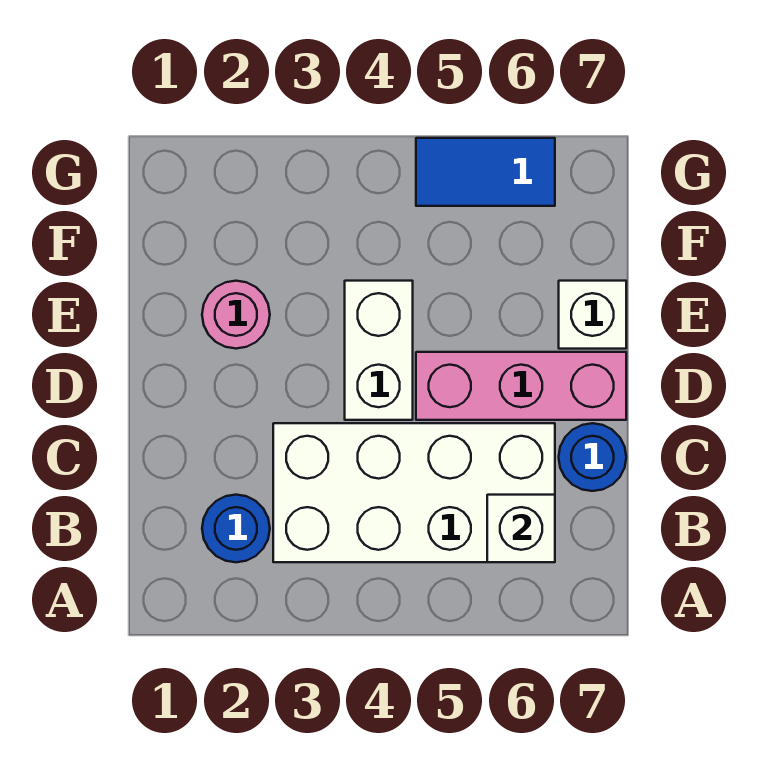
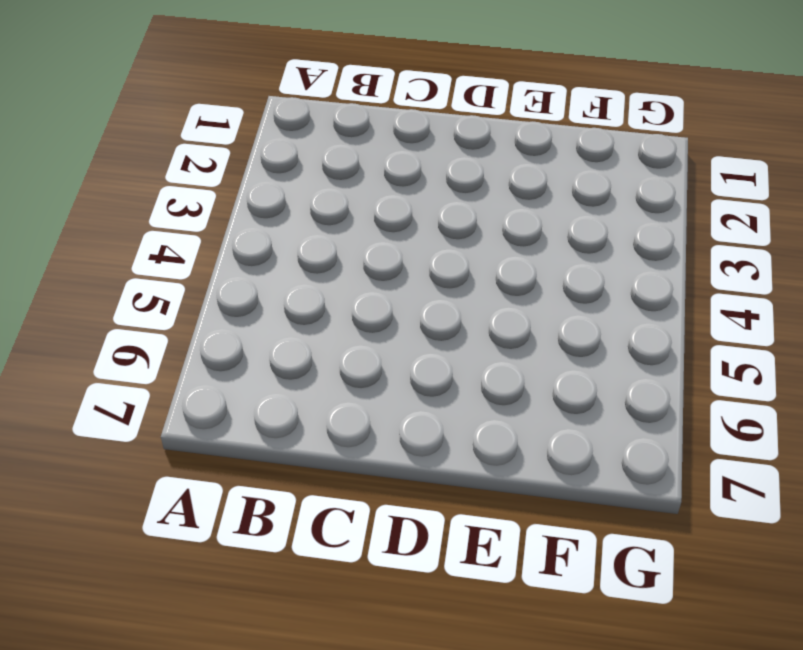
none -> blue round brick B2 level 1
none -> white brick B3:C6 level 1

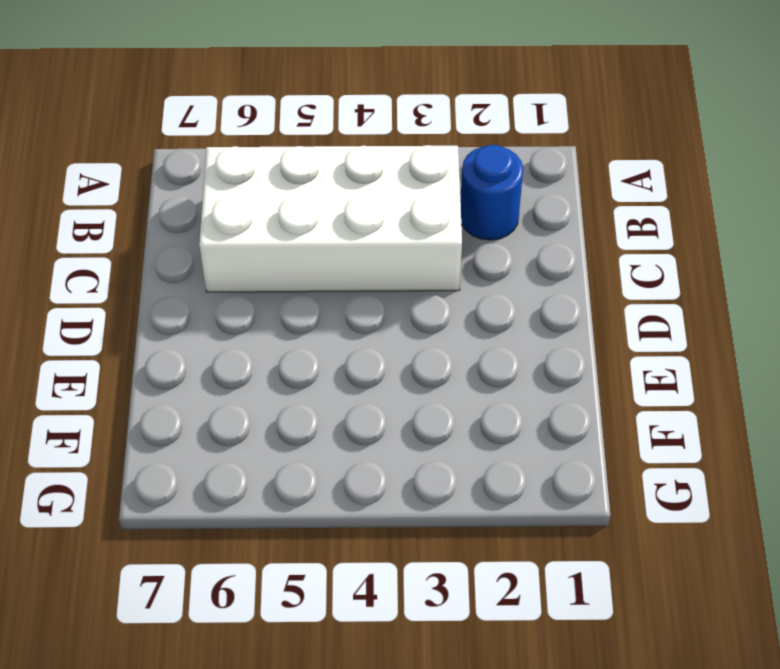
none -> blue round brick C7 level 1
none -> white brick D4:E4 level 1

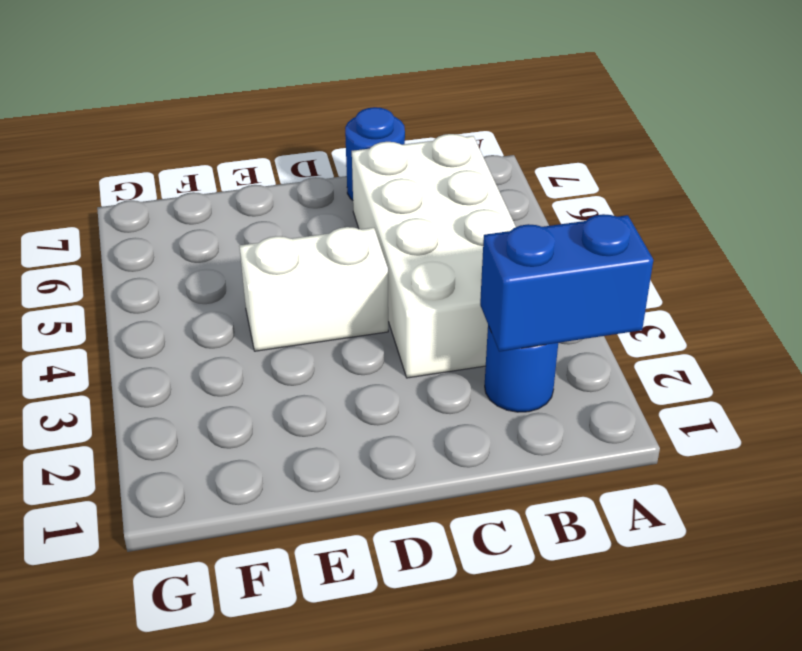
blue brick A2:B2 level 2 -> none
none -> pink brick D5:D7 level 1
none -> pink round brick E2 level 1

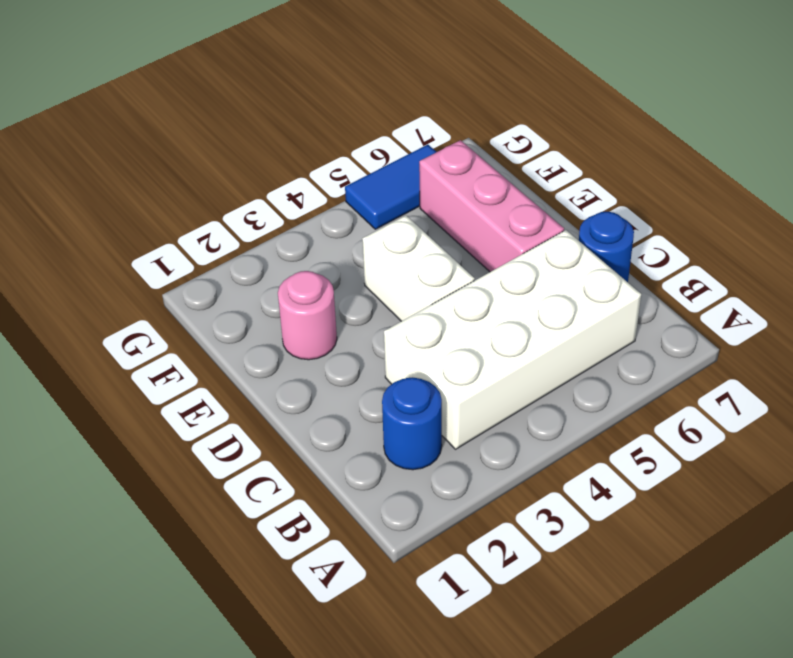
pink brick D6:F6 level 1 -> pink brick D5:D7 level 1
none -> white brick E7 level 1
none -> white brick B6 level 2

